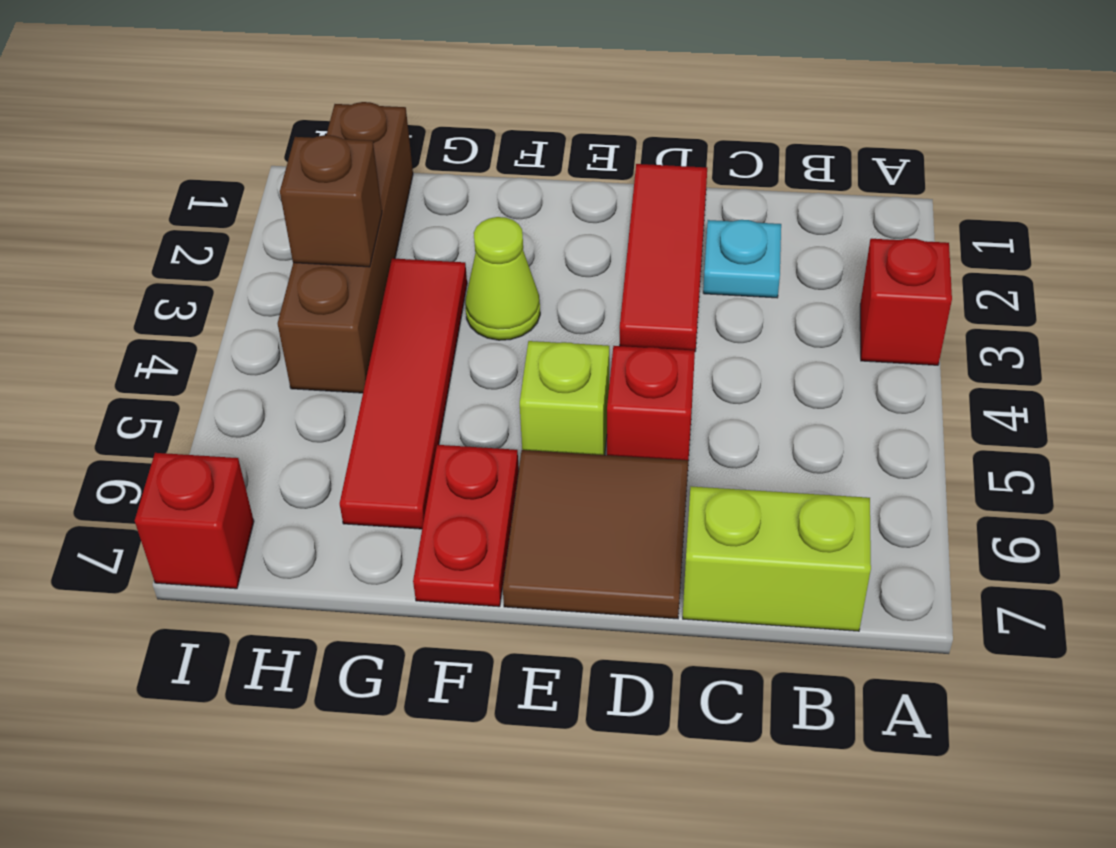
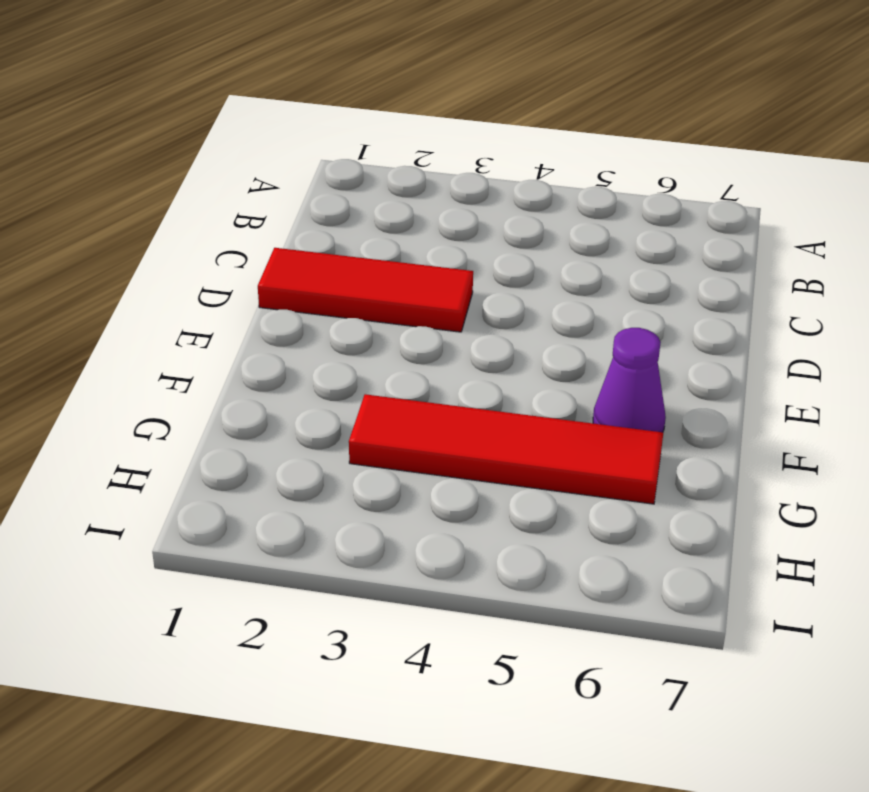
purple cone F6 level 1 -> red plate F6:F7 level 1
none -> red brick A3 level 1
none -> lime brick B7:C7 level 1
none -> cyan plate C2 level 1

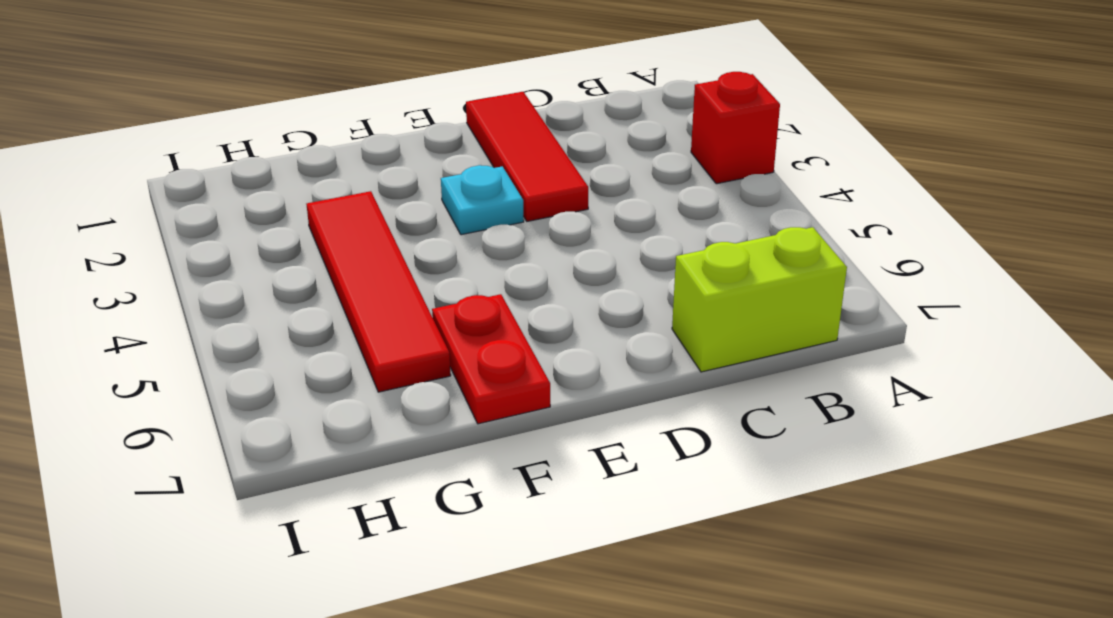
cyan plate E3 level 1 -> cyan plate C2 level 1
none -> red brick D5 level 1
none -> brown tile D6:E7 level 1
none -> lime brick E5 level 1

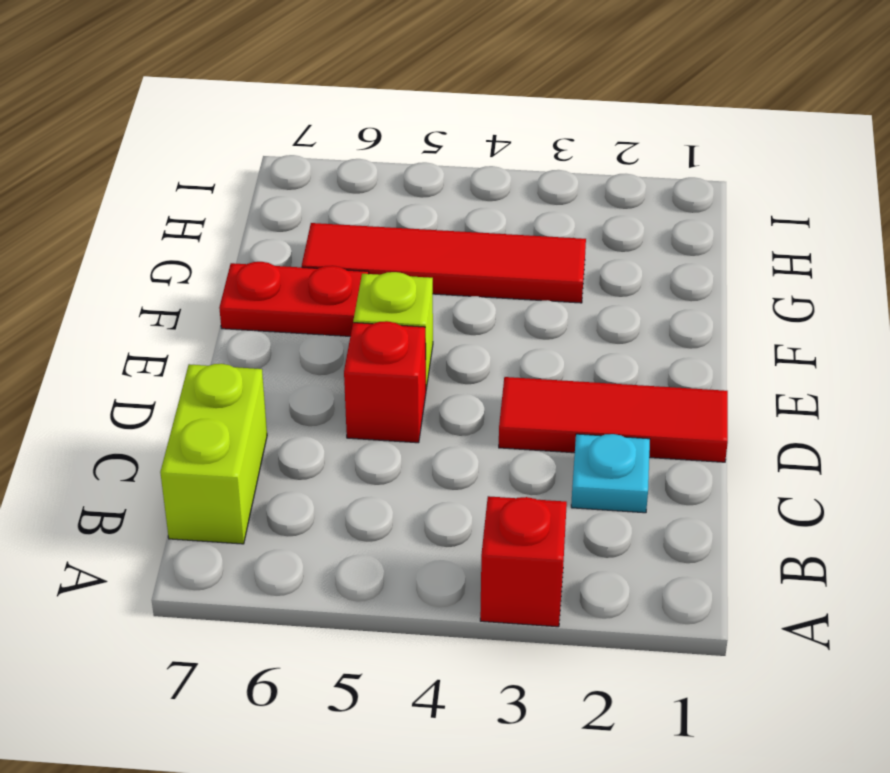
none -> brown tile D6:E7 level 1
none -> lime cone F3 level 1
none -> brown brick H1:H4 level 1

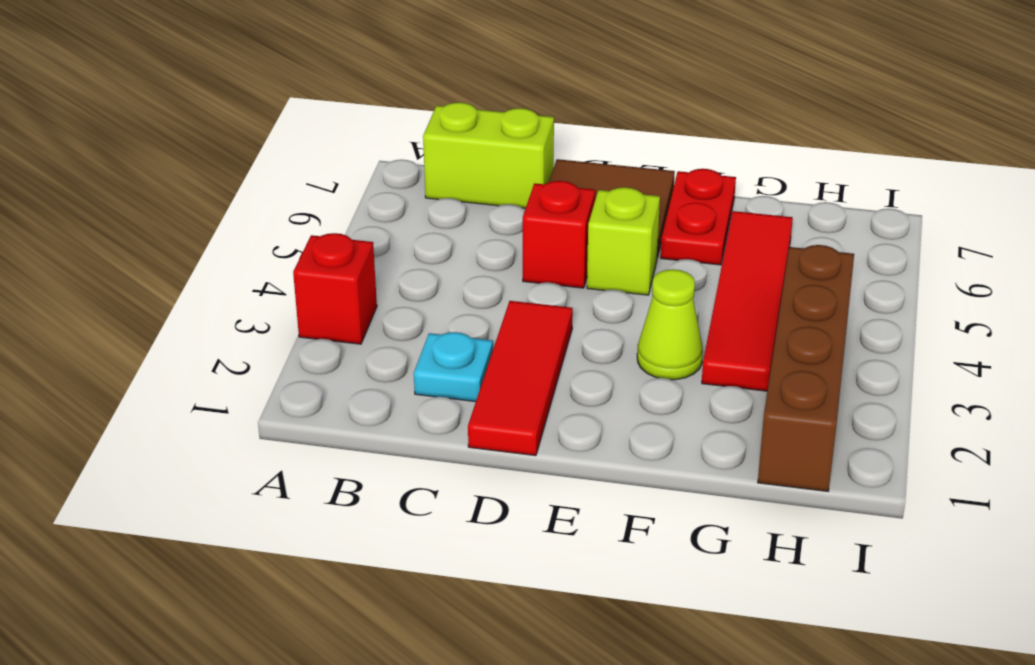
none -> red brick I7 level 1
none -> brown brick H3 level 2

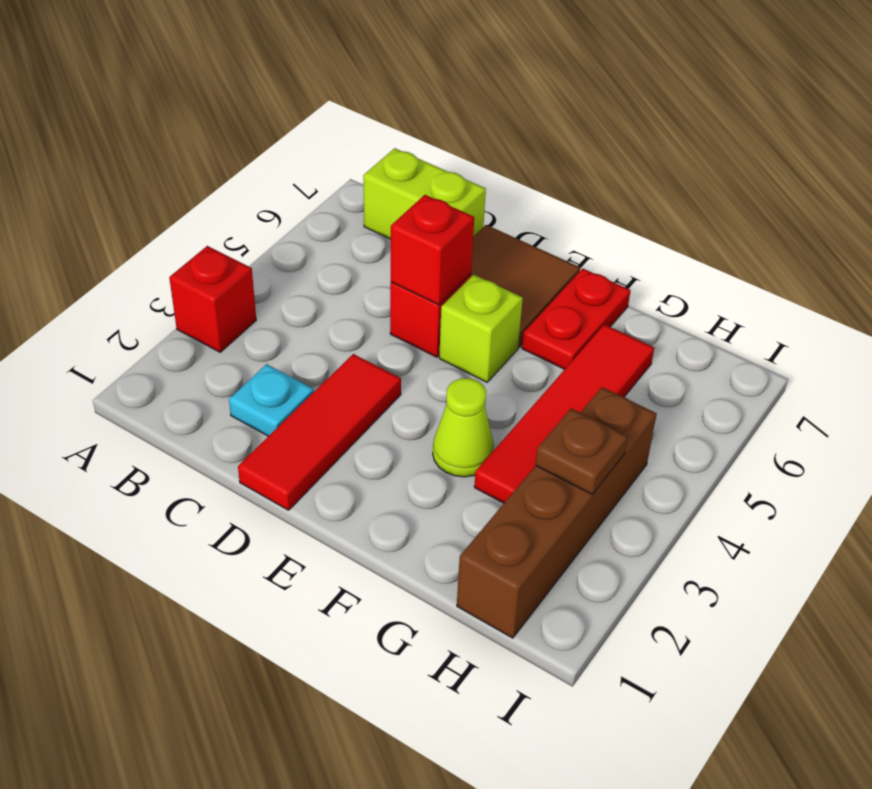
red brick D5 level 2 -> red brick I7 level 1
brown plate H3 level 2 -> brown brick H3 level 2

